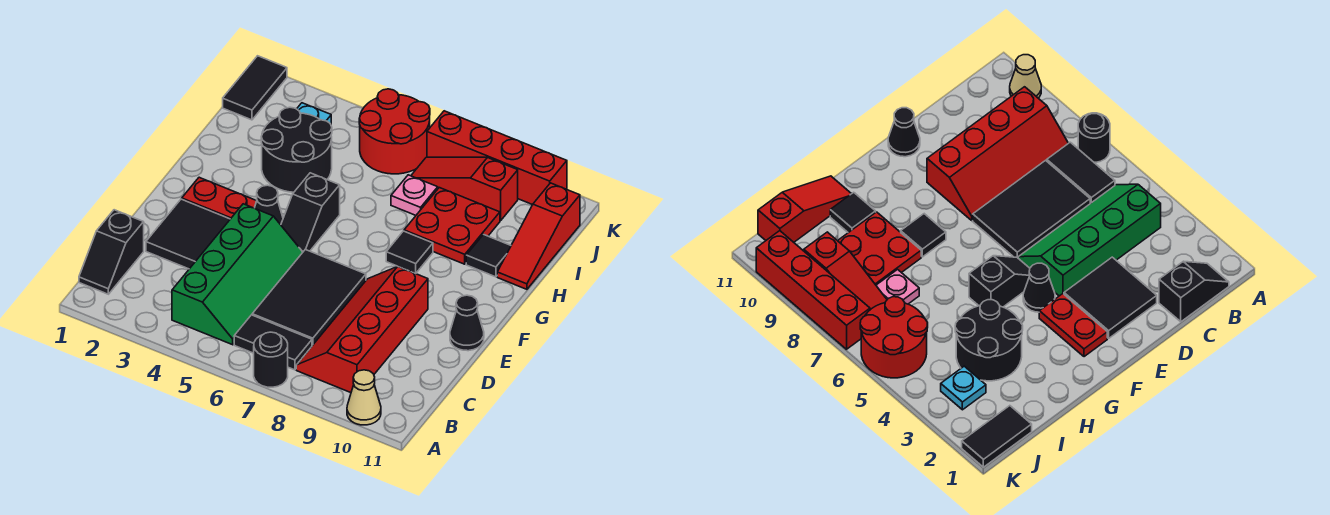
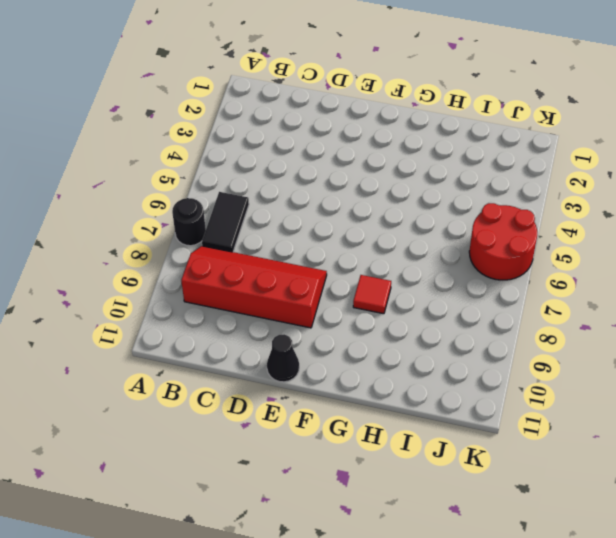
red tile G8 level 1 -> black tile G8 level 1
none -> tan cone A10 level 1
none -> black slope B1:C1 level 1 top C
none -> green slope B4:E5 level 1 top 4

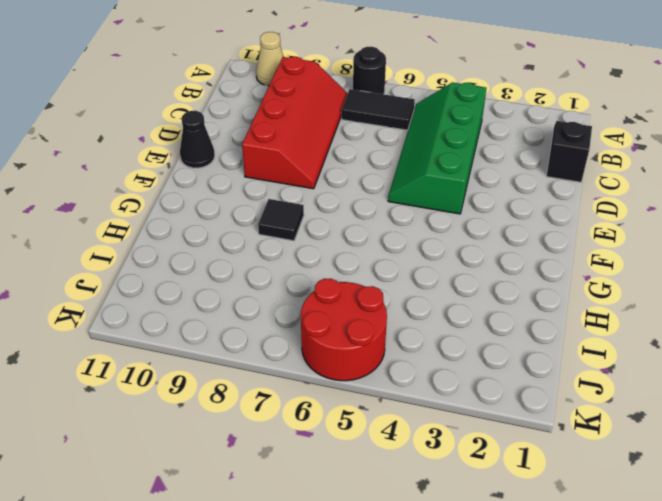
none -> black tile C6:E7 level 1
none -> black tile D2:E3 level 1
none -> red plate F2:F3 level 1

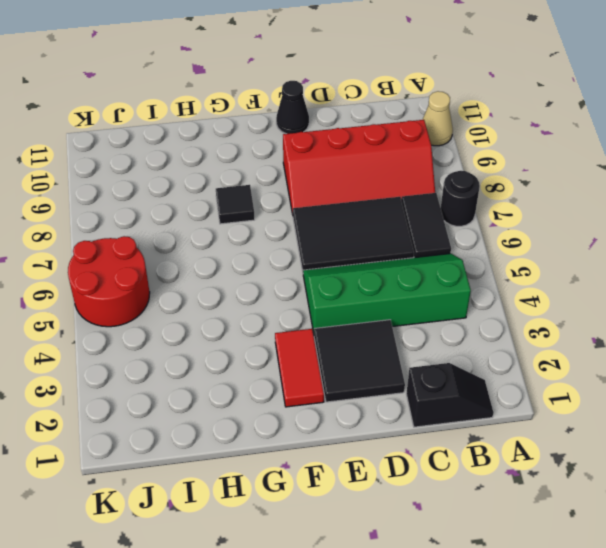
red tile F2:F3 level 1 -> red plate F2:F3 level 1
none -> black cone F4 level 1
none -> black slope F5:G5 level 1 top G
none -> black round brick H3:I4 level 1

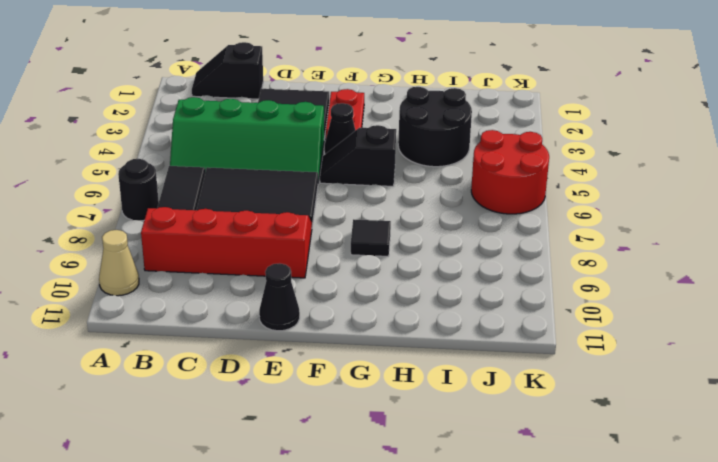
none -> red plate H8:I9 level 1
none -> black tile H10 level 1
none -> red slope H11:J11 level 1 top J

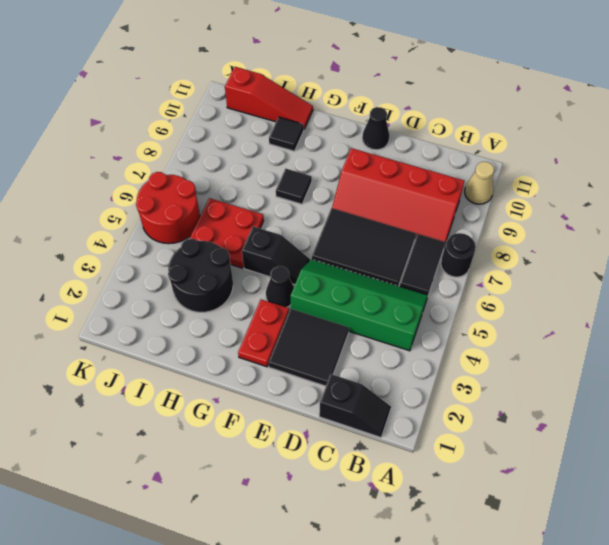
red plate H5:I6 level 1 -> red plate H8:I9 level 1
none -> pink plate I7 level 1
none -> black tile J1:K1 level 1
none -> cyan plate J3 level 1

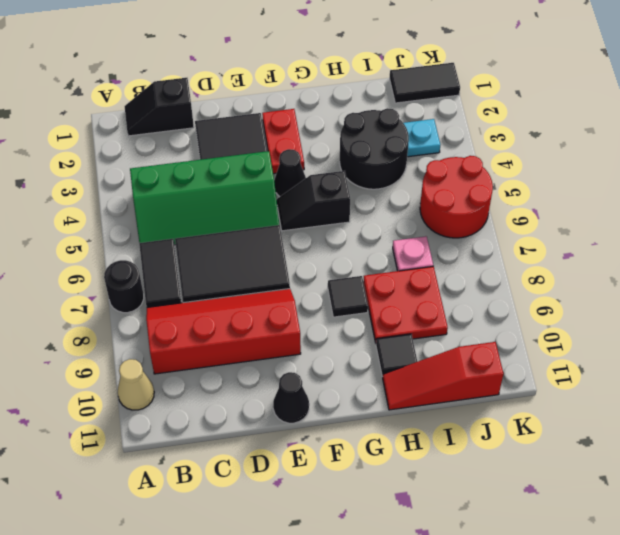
none -> red slope J7:J9 level 1 top 9
none -> red brick K7:K10 level 1

